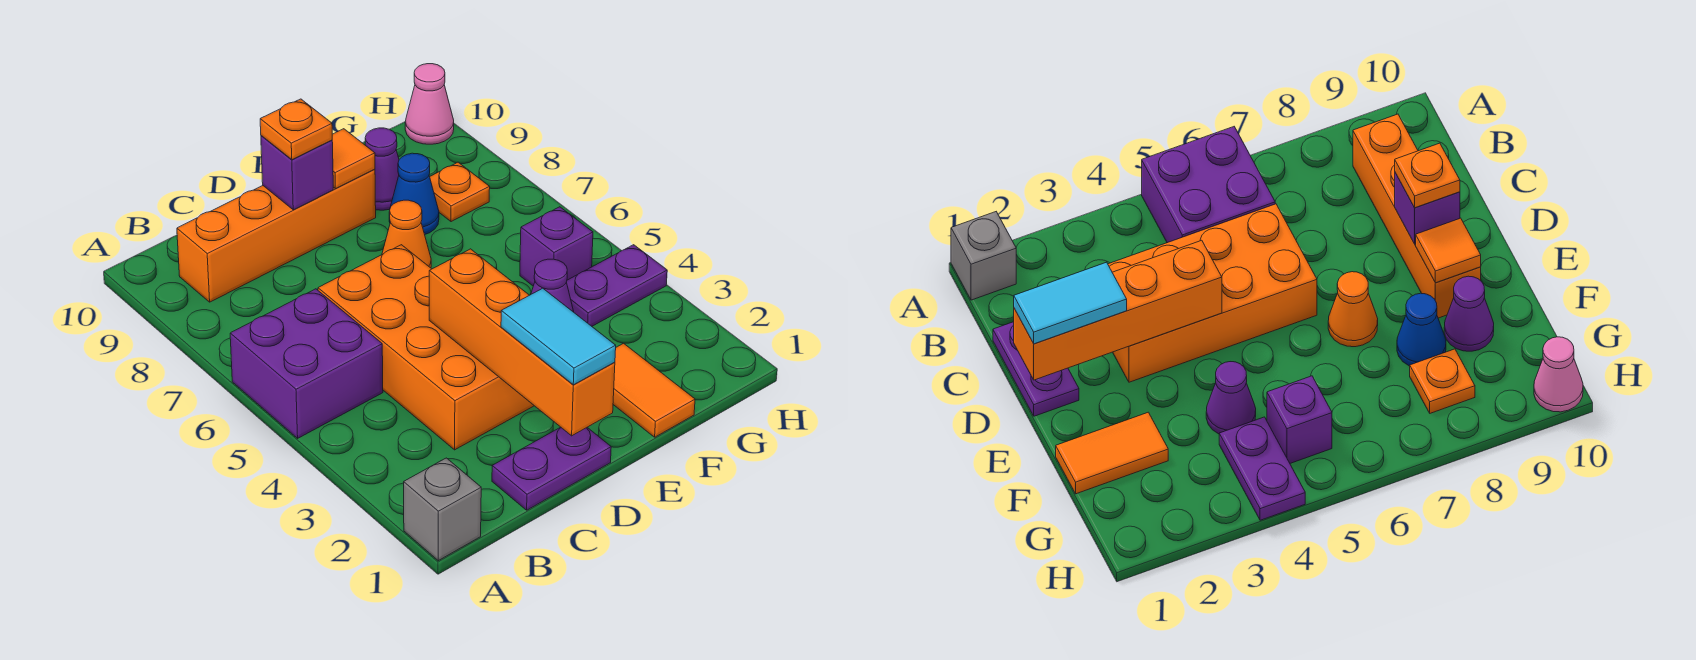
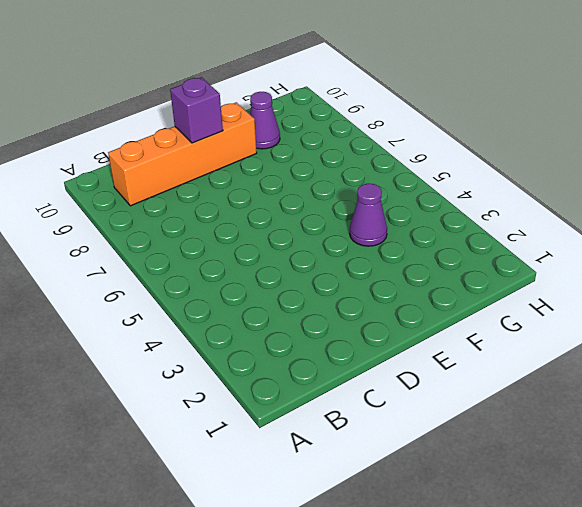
none -> grey brick A1 level 1
none -> purple brick A5:B6 level 1
none -> purple plate C1:D1 level 1

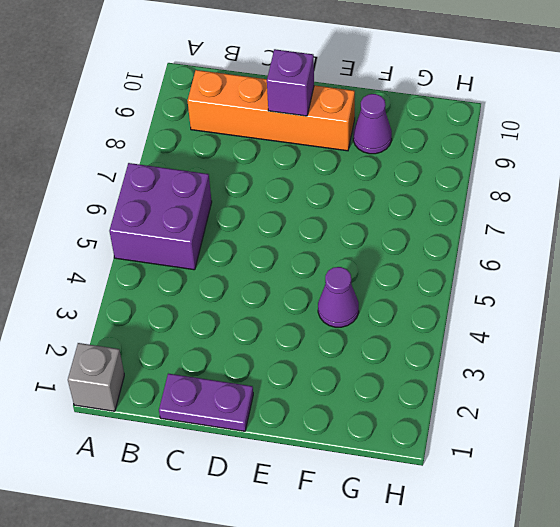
none -> orange brick C3:D6 level 1
none -> orange cone E7 level 1
none -> orange tile F1:F2 level 1

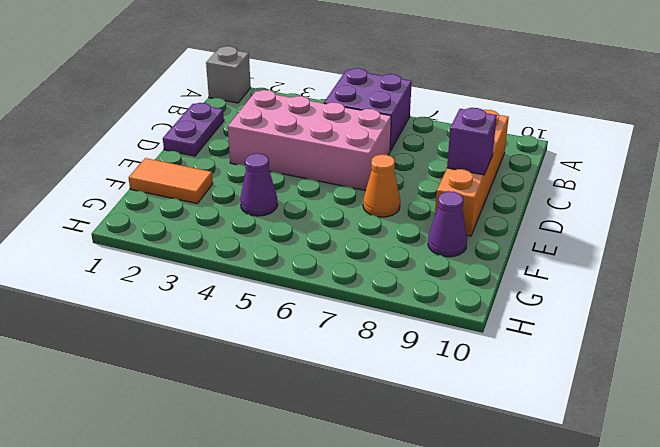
pink brick C3:D6 level 1 -> orange brick C3:D6 level 1
none -> blue cone F8 level 1
none -> purple plate G4:H4 level 1
none -> purple brick G5 level 1

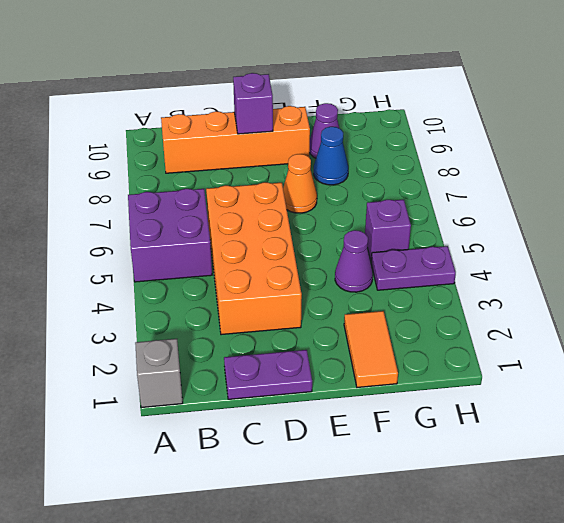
none -> orange plate G8 level 1
none -> pink cone H10 level 1
none -> orange brick D1:D4 level 2

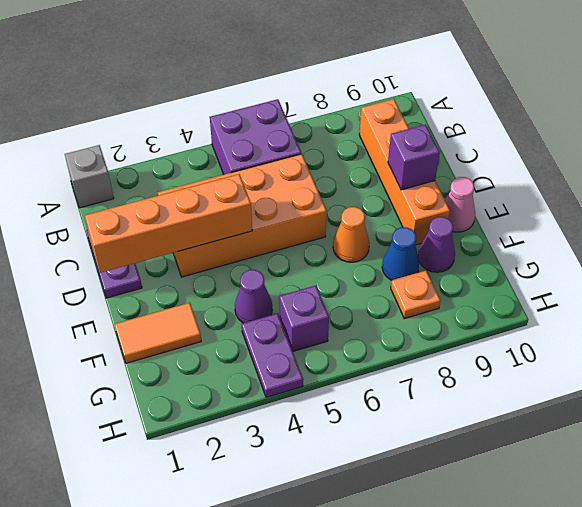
pink cone E10 level 1 -> pink cone H10 level 1
none -> orange tile E9 level 2
none -> cyan tile D1:D2 level 3
none -> orange plate D9 level 3

